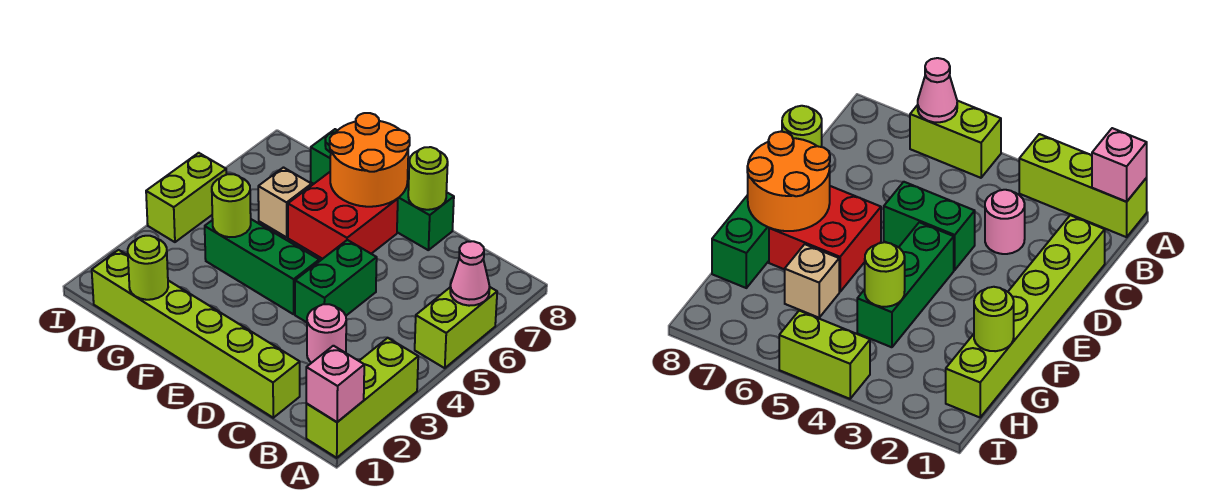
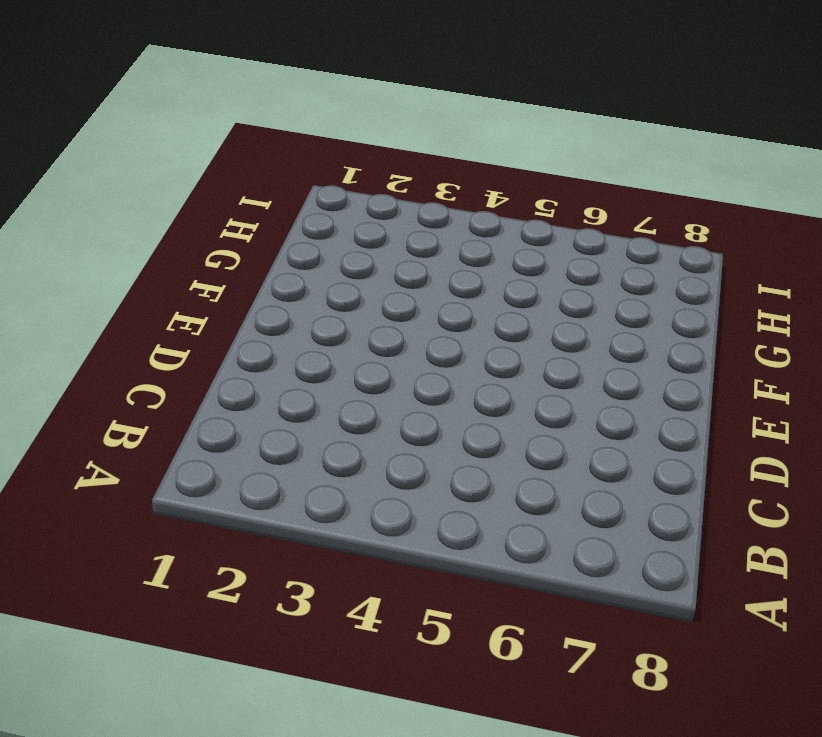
none -> lime brick A1:A3 level 1
none -> lime brick A5:A6 level 1
none -> lime brick C1:H1 level 1

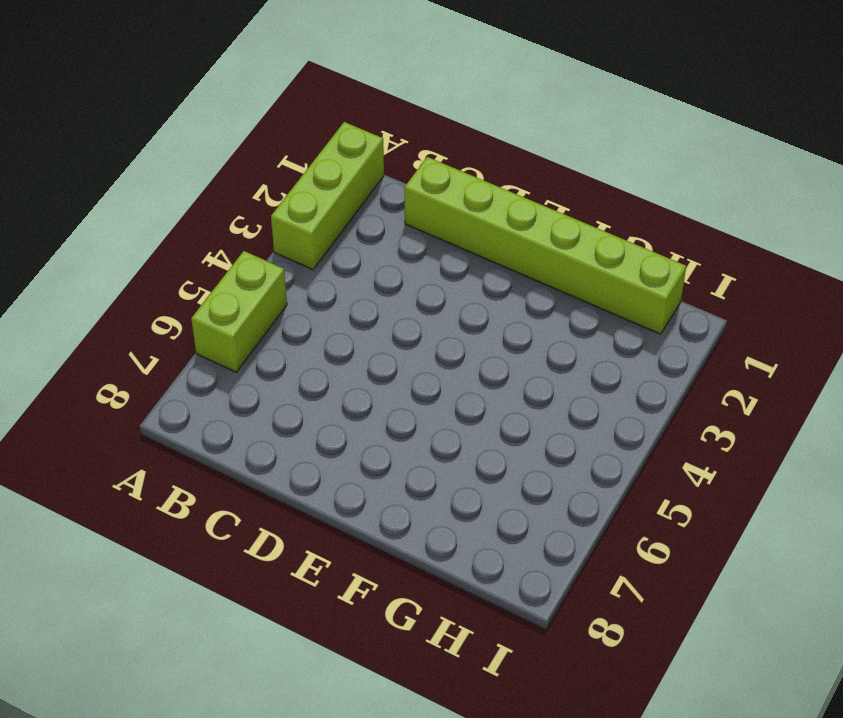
none -> pink round brick C3 level 1
none -> green brick D4:D5 level 1
none -> green brick D8:G8 level 1

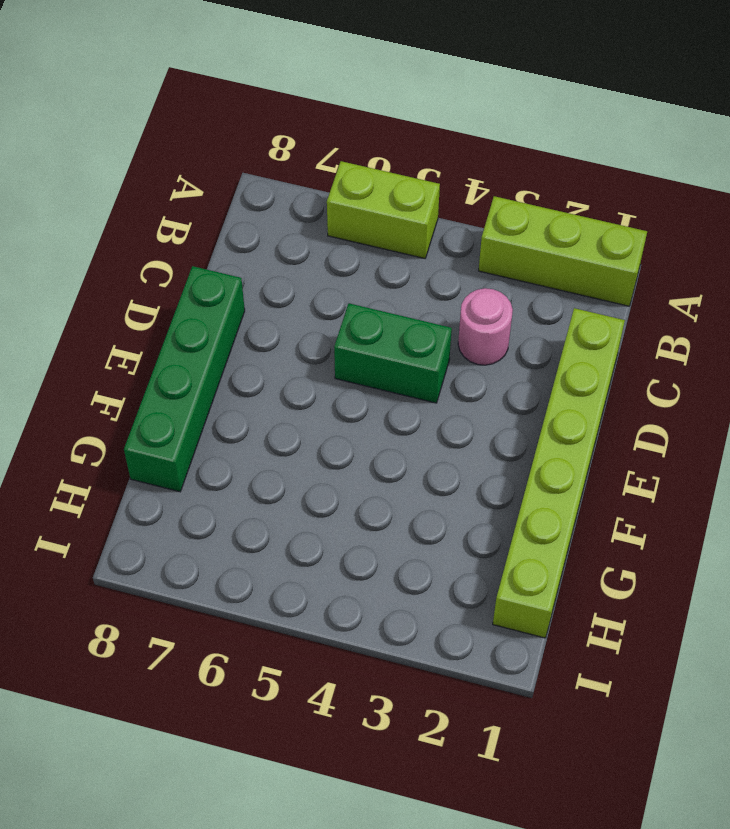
none -> green brick E4:G4 level 1
none -> red brick E6:F7 level 1
none -> tan brick G6 level 1

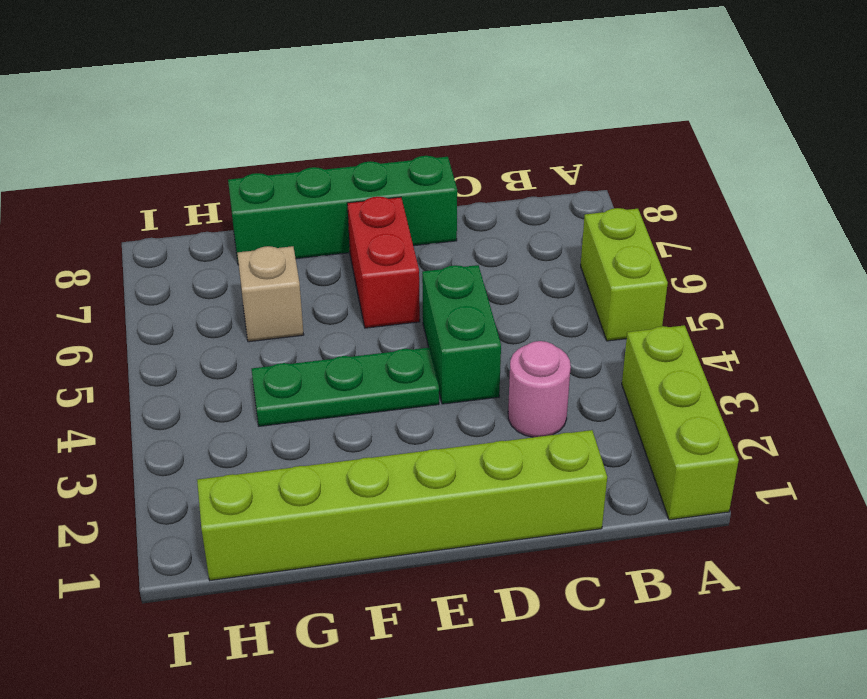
green plate E4:G4 level 1 -> green brick E4:G4 level 1
red brick E6:E7 level 1 -> red brick E6:F7 level 1
none -> lime brick I4:I5 level 1
none -> pink brick A1 level 2
none -> pink cone A6 level 2

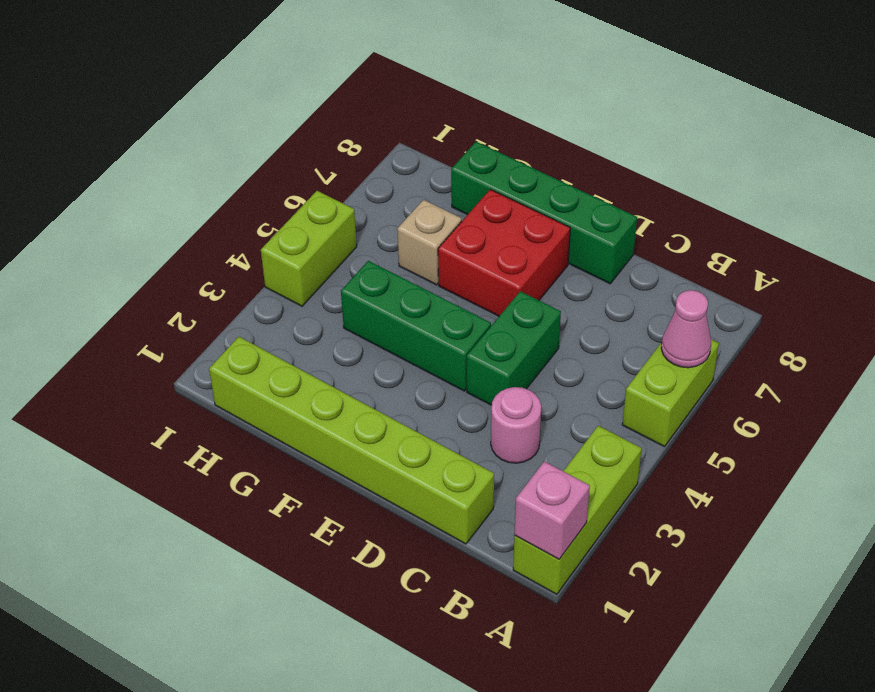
none -> lime round brick D8 level 2
none -> orange round brick E7:F8 level 2
none -> lime round brick G1 level 2

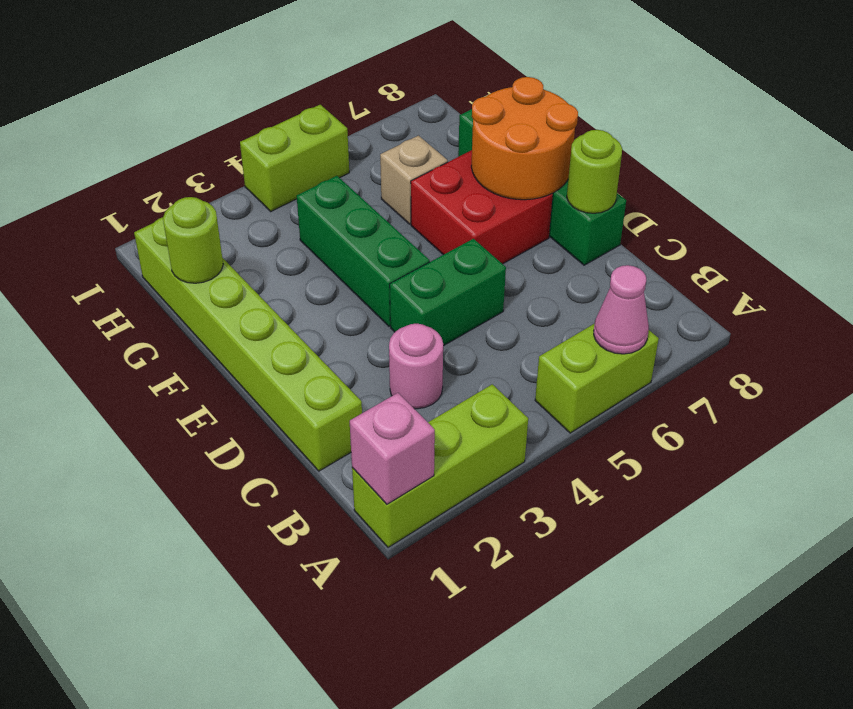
none -> lime round brick G4 level 2

